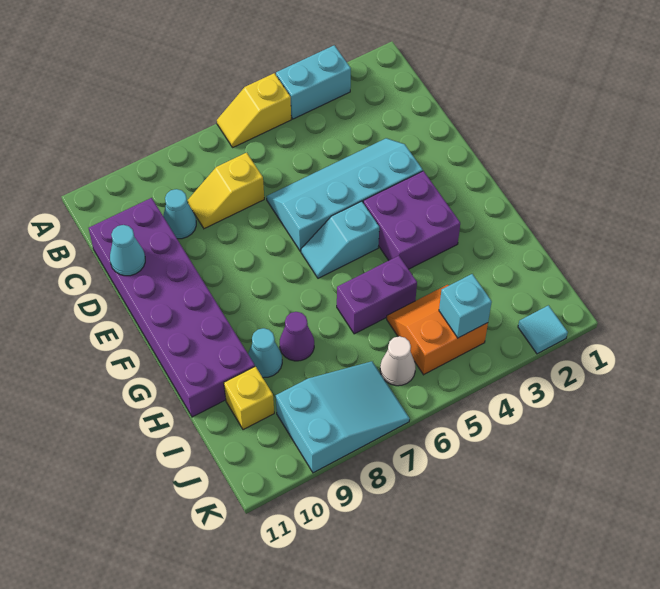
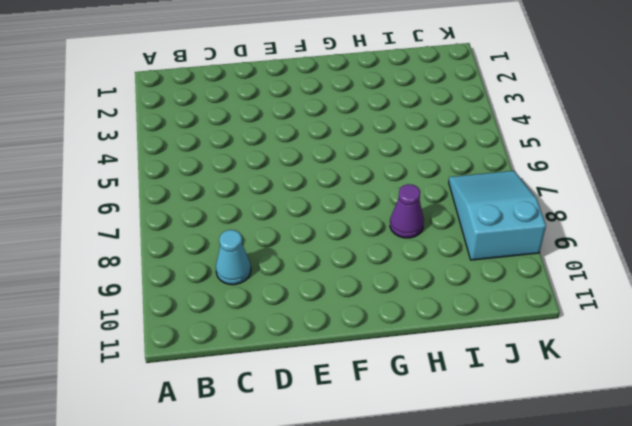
none -> cyan brick A3:A4 level 1
none -> yellow slope A5:A6 level 1 top 5
none -> yellow slope C7:C8 level 1 top 7

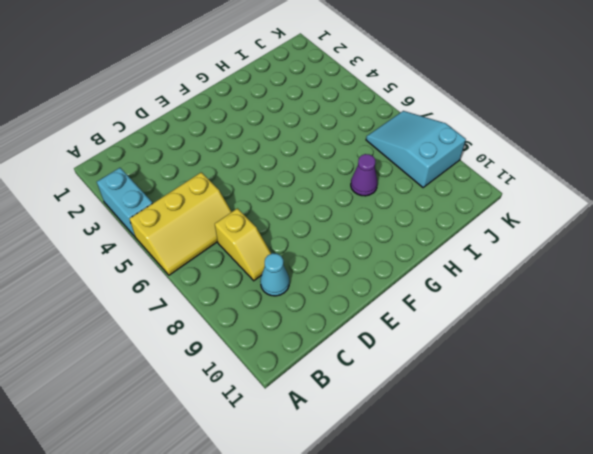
yellow slope A5:C6 level 1 top 5 -> yellow slope A5:A6 level 1 top 5
none -> purple brick C10:H11 level 1
none -> cyan slope D3:E6 level 1 top E
none -> purple brick F3:G4 level 1

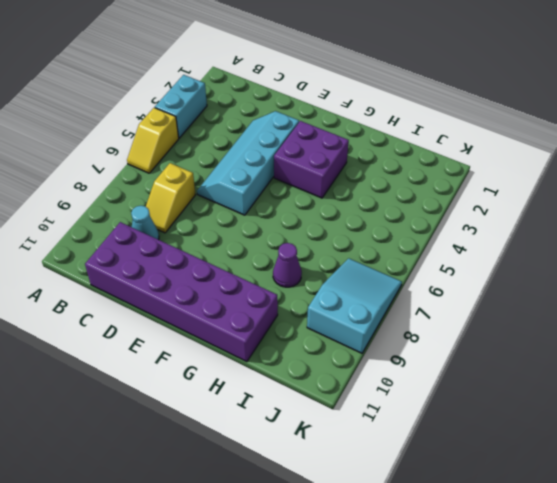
none -> cyan slope F5:F6 level 1 top 5
none -> purple brick H5:H6 level 1
none -> cyan cone H9 level 1

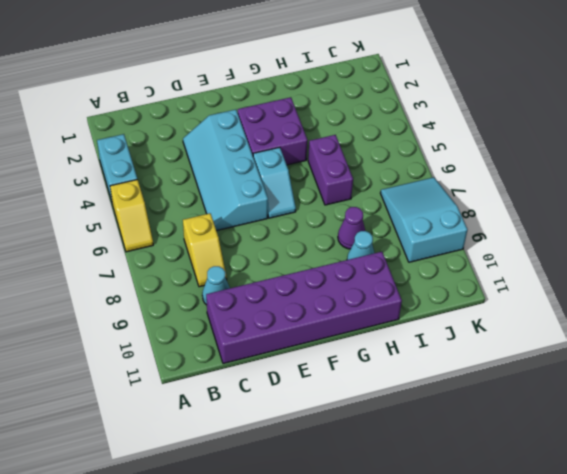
none -> orange slope I4:J5 level 1 top J
none -> yellow brick I10 level 1
none -> white cone J6 level 1

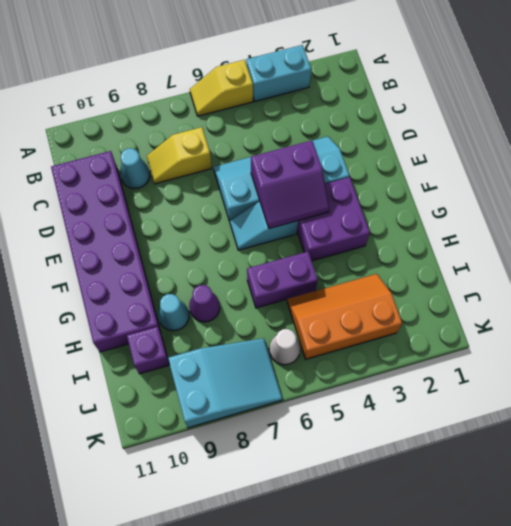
purple slope E4:F5 level 2 top E -> none
orange slope I3:J5 level 1 top J -> orange slope I4:J5 level 1 top J
purple brick I10 level 1 -> yellow brick I10 level 1
none -> cyan tile K2 level 1
none -> cyan cone D11 level 2
none -> cyan brick J4 level 2

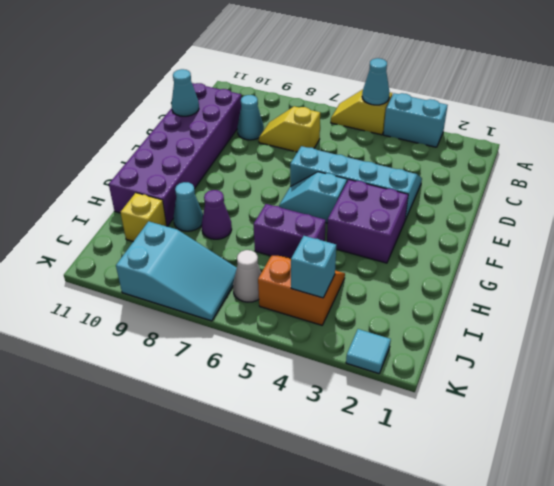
cyan cone A5 level 2 -> none

